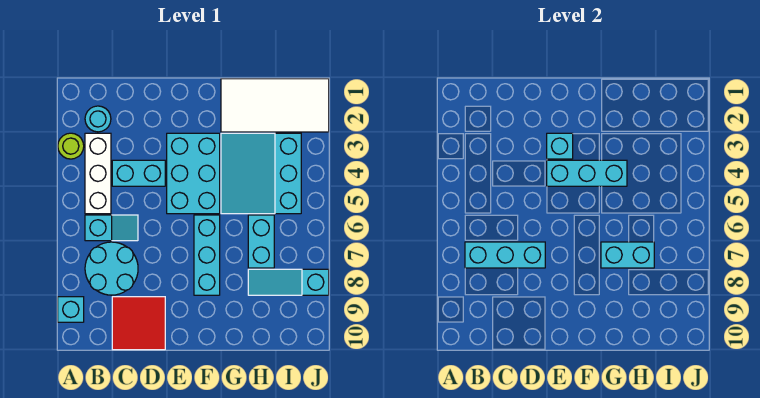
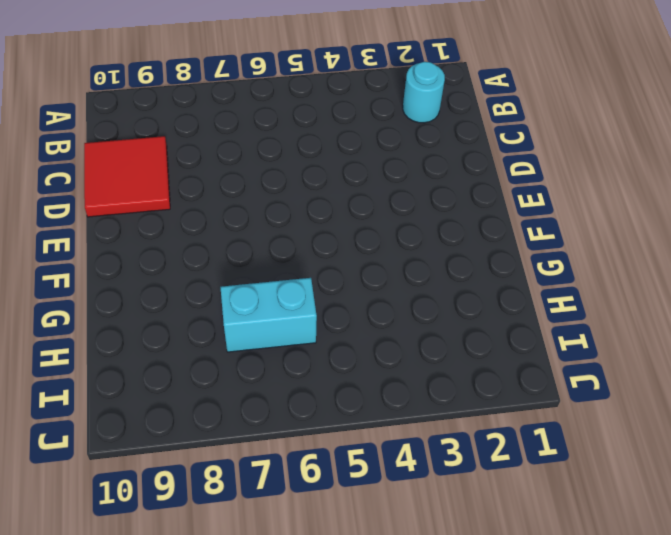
none -> lime round brick A3 level 1
none -> cyan brick A9 level 1
none -> white brick B3:B5 level 1

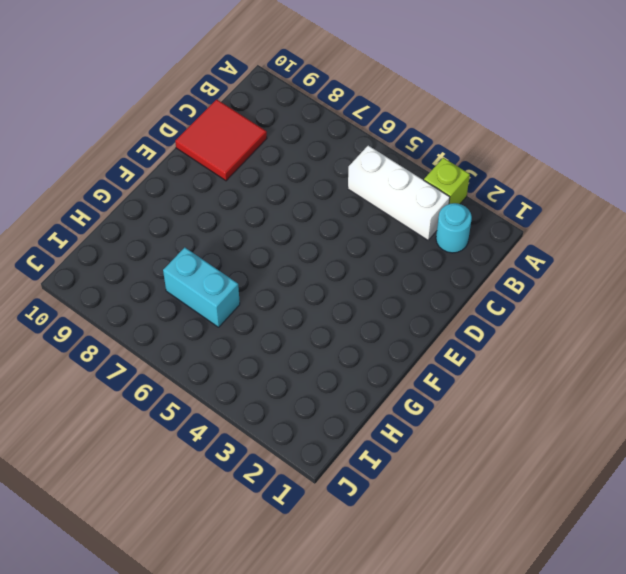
lime brick A3 level 1 -> lime round brick A3 level 1
none -> cyan brick A9 level 1
none -> cyan slope B6:C6 level 1 top B
none -> cyan round brick B7:C8 level 1

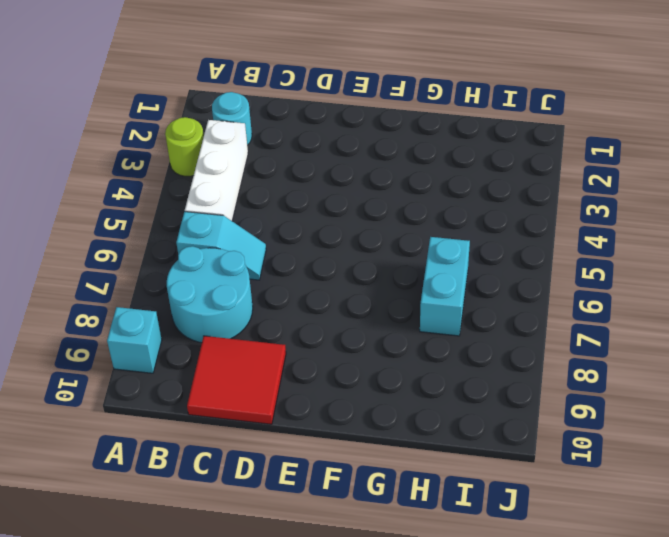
none -> cyan brick C4:D4 level 1
none -> cyan brick E3:F5 level 1
none -> cyan brick F6:F8 level 1

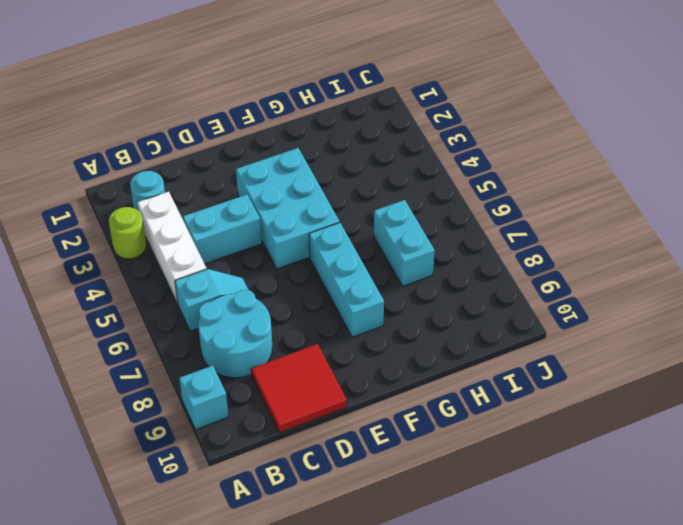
none -> white tile G1:J2 level 1
none -> cyan slope G3:I5 level 1 top I
none -> cyan slope H8:J8 level 1 top J

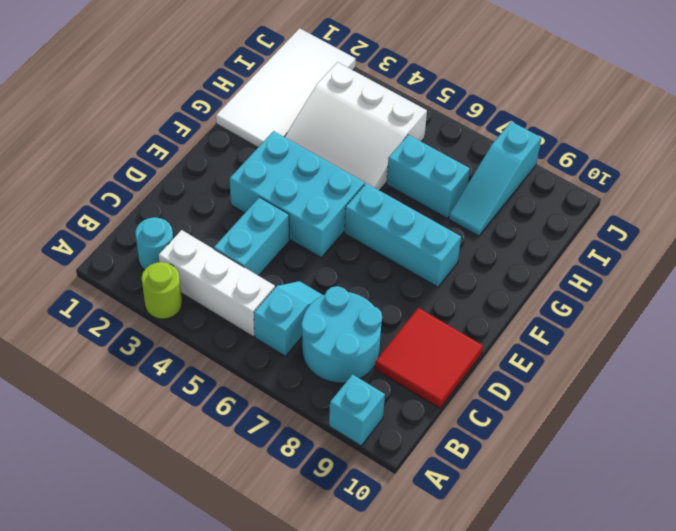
white slope G3:I5 level 1 top I -> cyan slope G3:I5 level 1 top I
none -> cyan brick B7:D7 level 2
none -> cyan brick E3 level 2
none -> cyan brick E4:G4 level 2

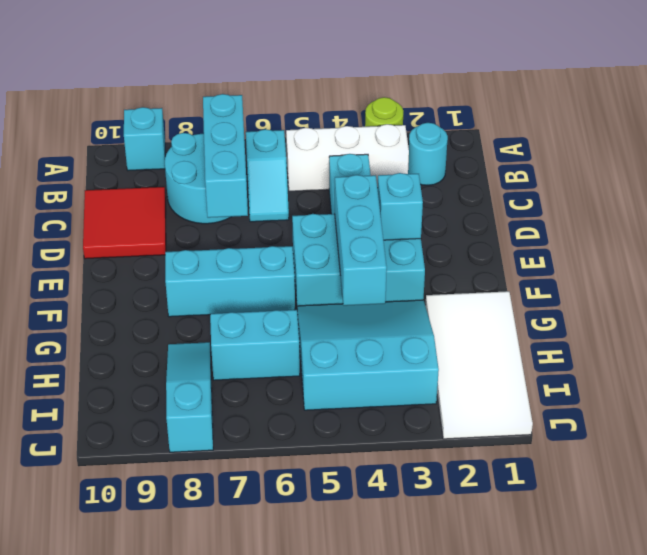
none -> cyan brick G7:H7 level 2

